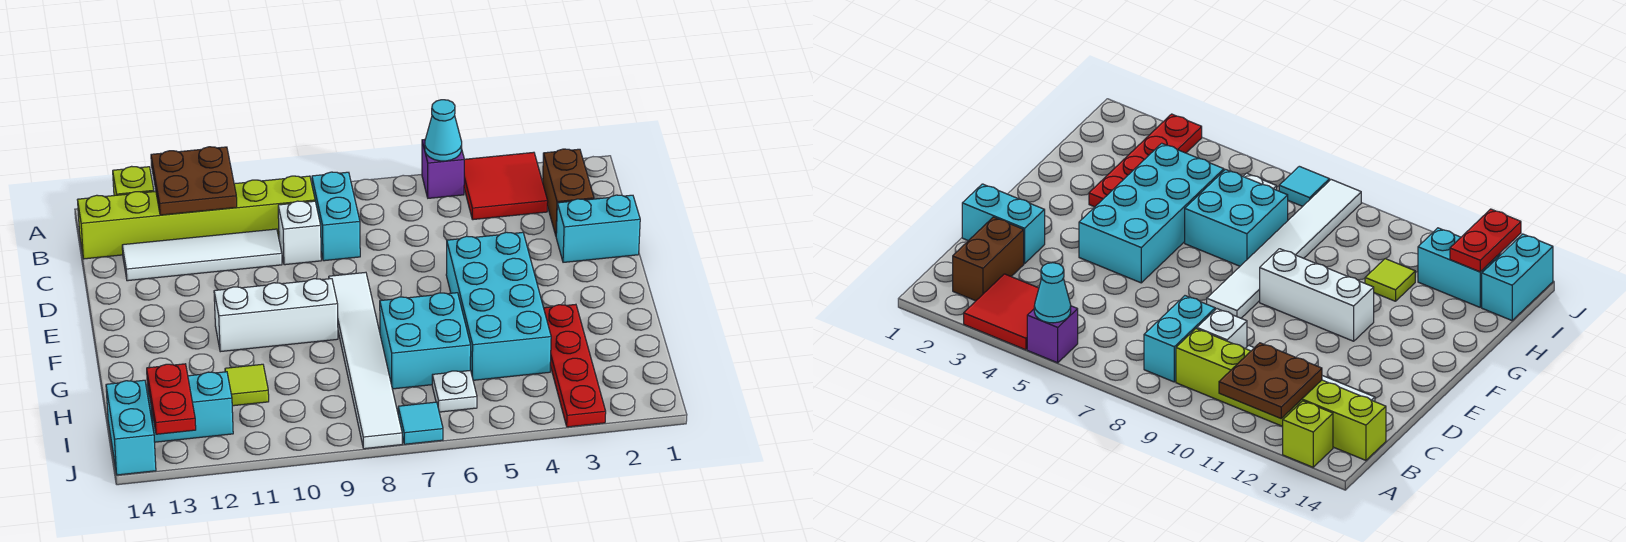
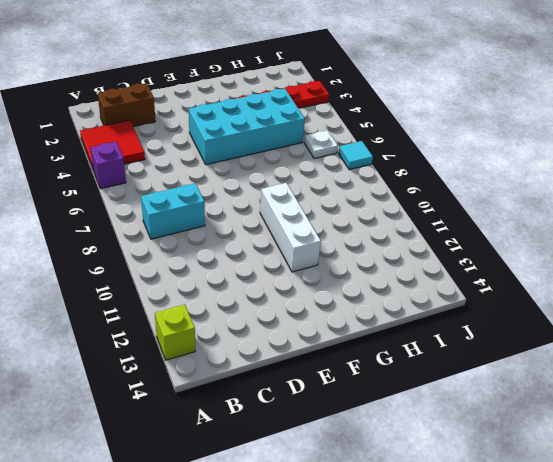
none -> lime brick B9:B14 level 1
none -> white brick C9 level 1
none -> white tile C10:C13 level 1

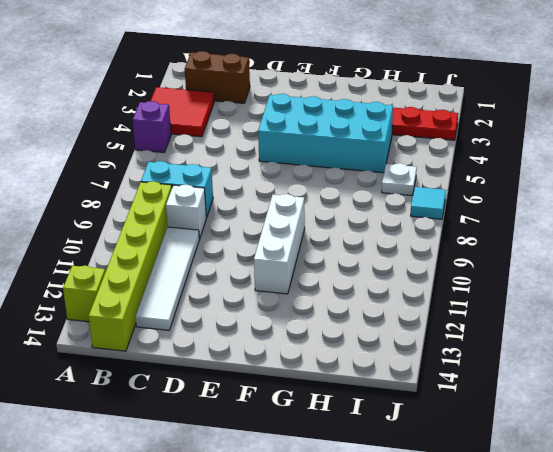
none -> cyan brick D1:D2 level 1
none -> white tile E8:J8 level 1
none -> cyan brick G6:H7 level 1

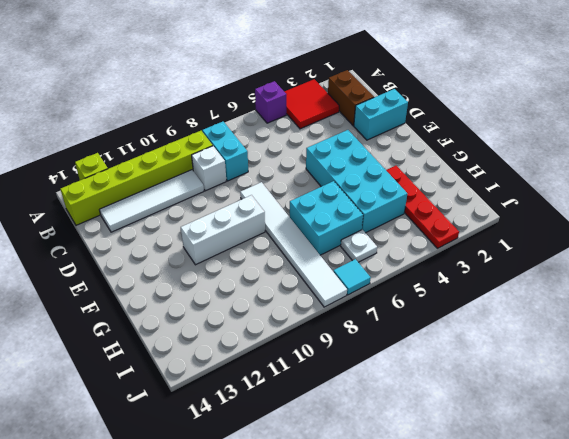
none -> lime tile H11 level 1
none -> cyan brick I12:I13 level 1
none -> cyan brick I14:J14 level 1

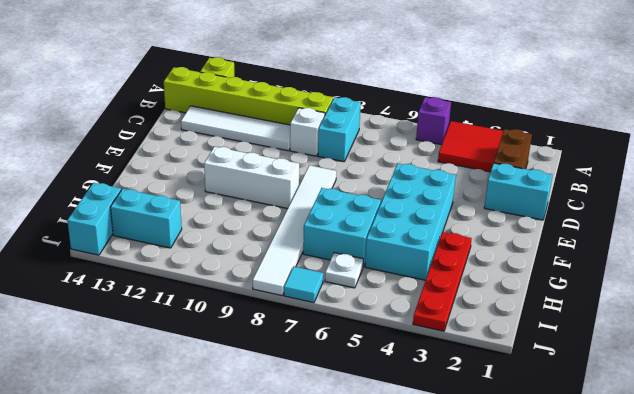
none -> lime tile H11 level 1
none -> cyan cone A5 level 2
none -> brown plate A11:B12 level 2

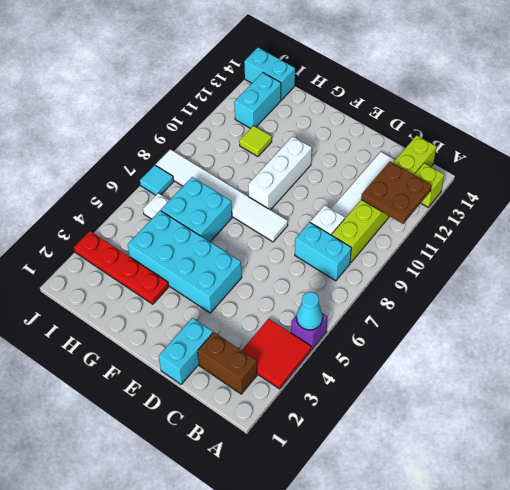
none -> red plate I13:J13 level 2

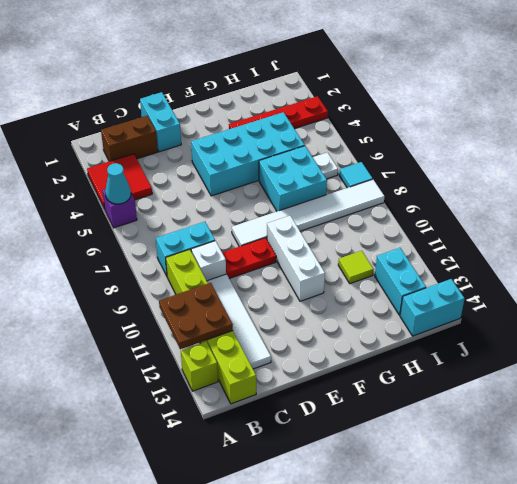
red plate D9:E9 level 1 -> red plate I13:J13 level 2

